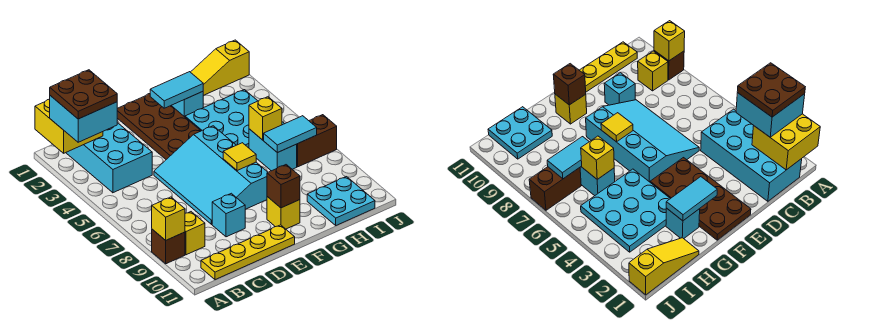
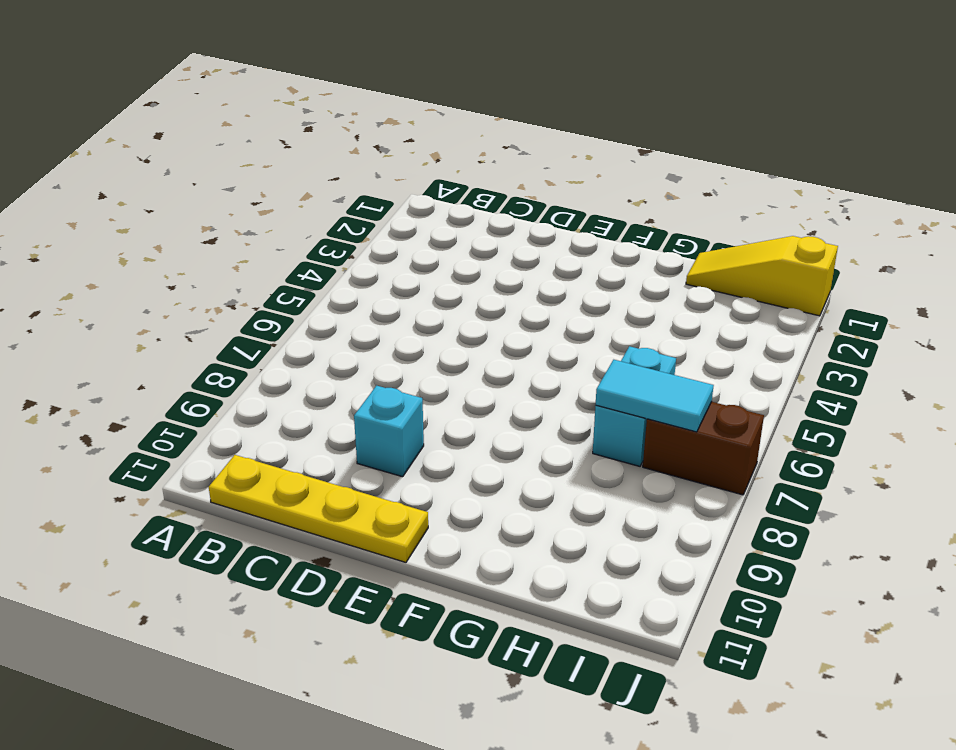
none -> brown brick A9 level 1
none -> cyan brick B1:C4 level 1
none -> yellow brick B9 level 1

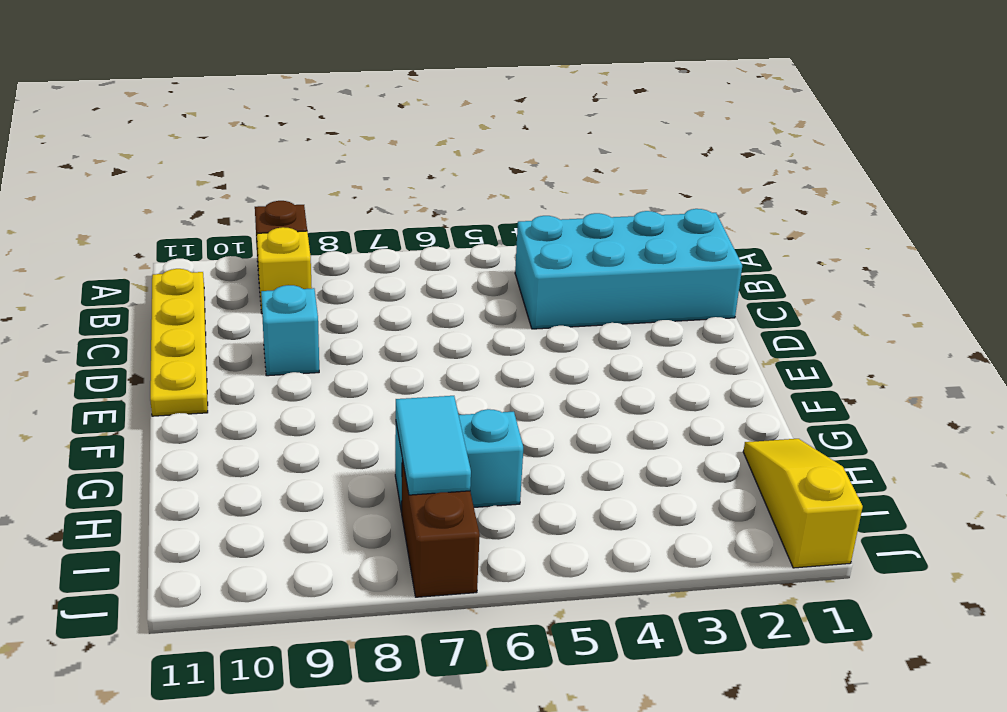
none -> cyan slope D5:F8 level 1 top F
none -> brown plate E1:F4 level 1
none -> yellow brick F10 level 1

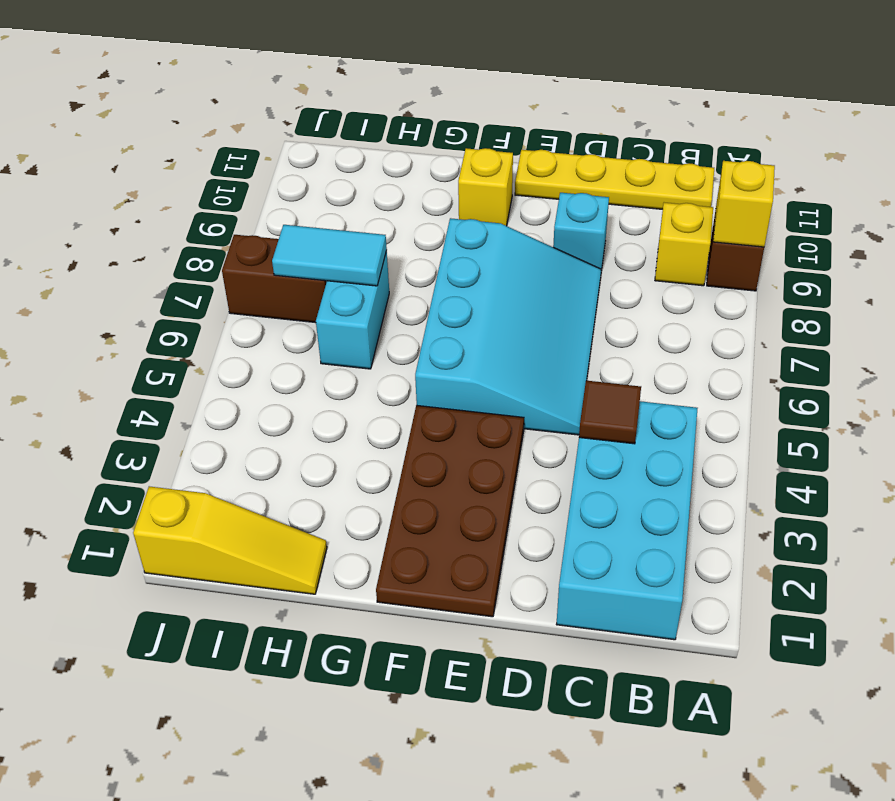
brown tile C4 level 2 -> none
none -> cyan brick G2 level 1
none -> cyan plate G3:I5 level 1
none -> cyan plate H10:I11 level 1

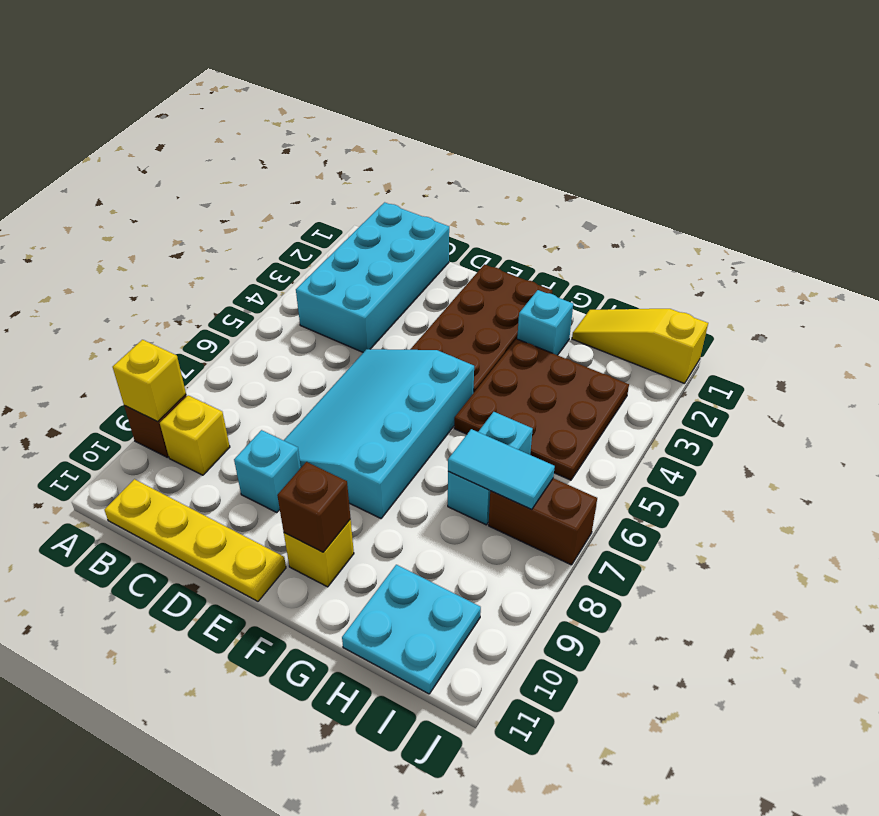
brown plate G3:I5 level 1 -> cyan plate G3:I5 level 1
none -> yellow brick A1:B2 level 2
none -> cyan tile F2:G2 level 2
none -> yellow tile F7 level 2

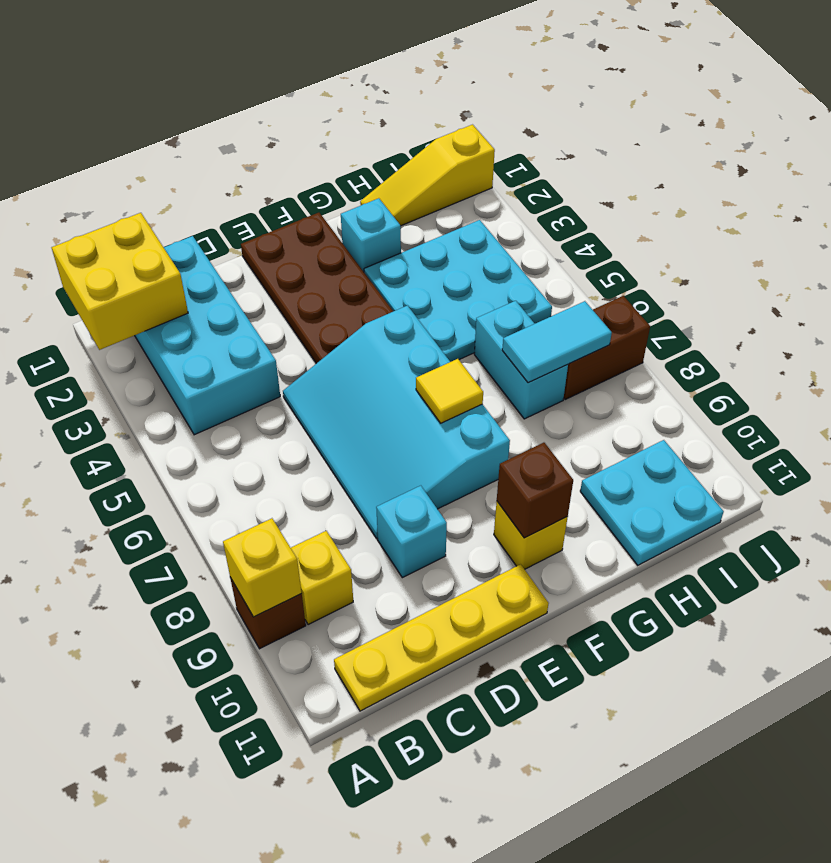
none -> cyan tile F2:G2 level 2
none -> yellow brick H6 level 2
none -> cyan brick A2:B3 level 3

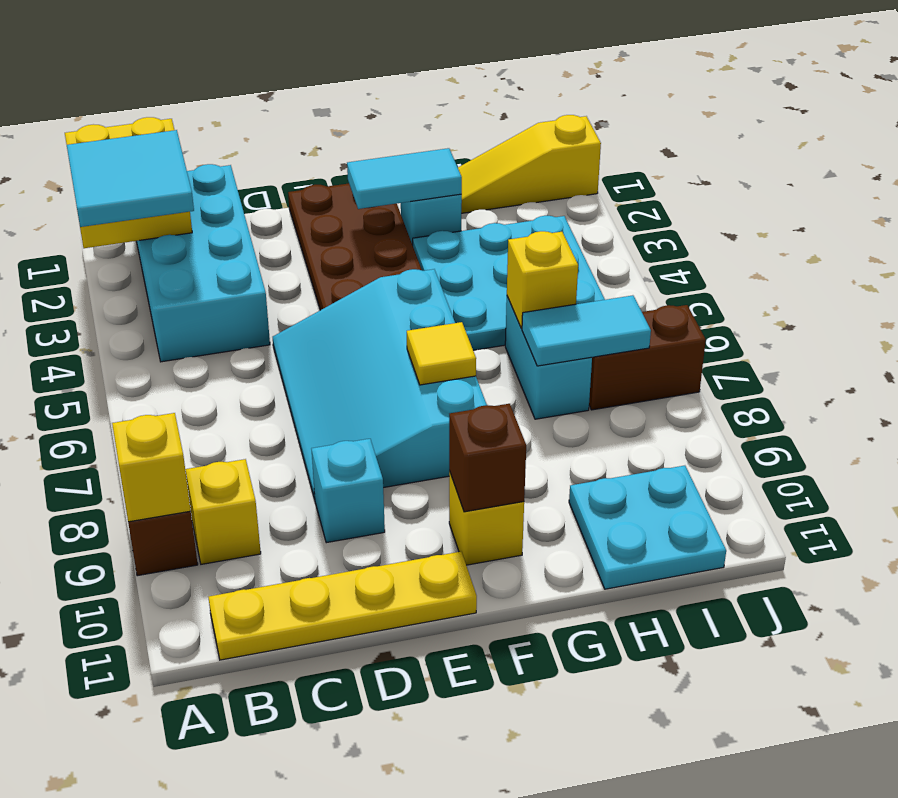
cyan tile A2:B3 level 3 -> cyan brick A2:B3 level 3
none -> brown plate A2:B3 level 4

